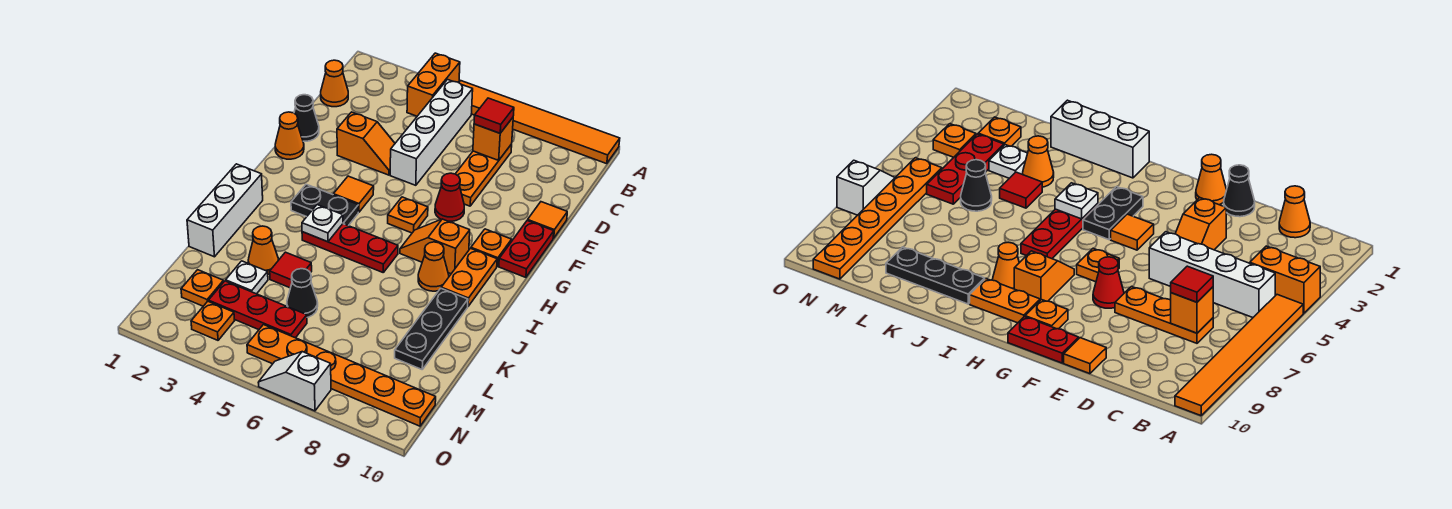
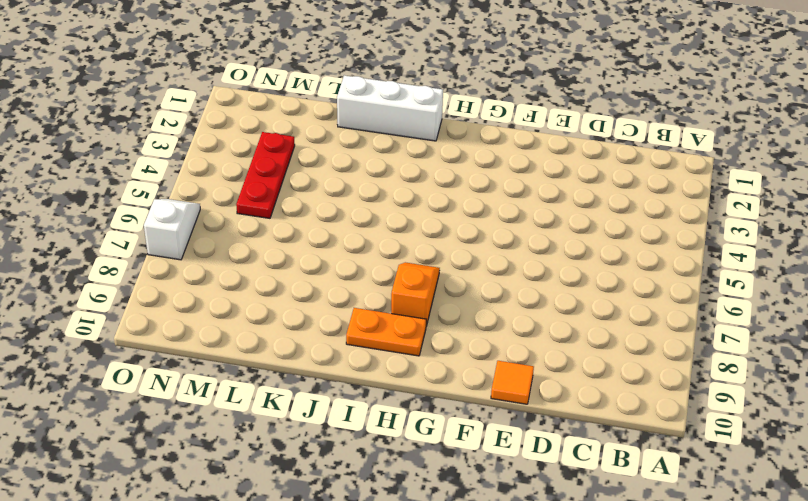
none -> orange brick A4:B4 level 1
none -> orange tile A5:A10 level 1
none -> white brick B5:E5 level 1
none -> orange cone C1 level 1

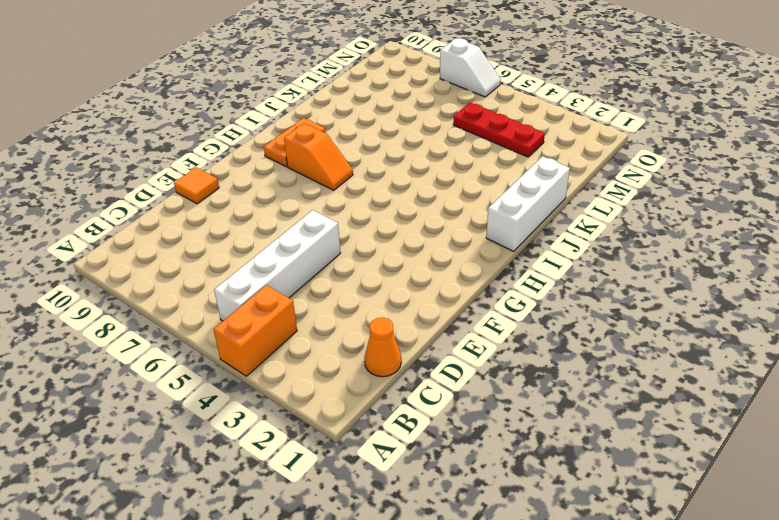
none -> orange tile A5:A10 level 1
none -> orange plate C7:E7 level 1
none -> black cone E1 level 1
none -> orange slope E3:E4 level 1 top 3

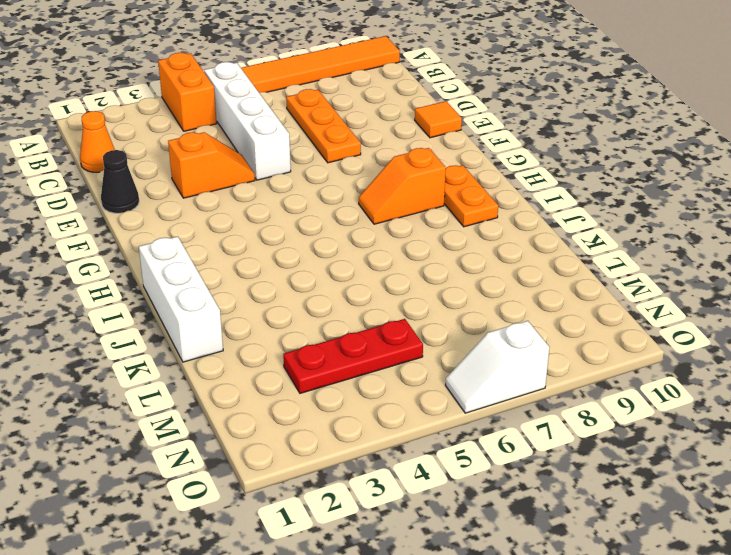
none -> orange cone F1 level 1
none -> red cone F7 level 1
none -> red plate F10:G10 level 1
none -> orange tile G4 level 1

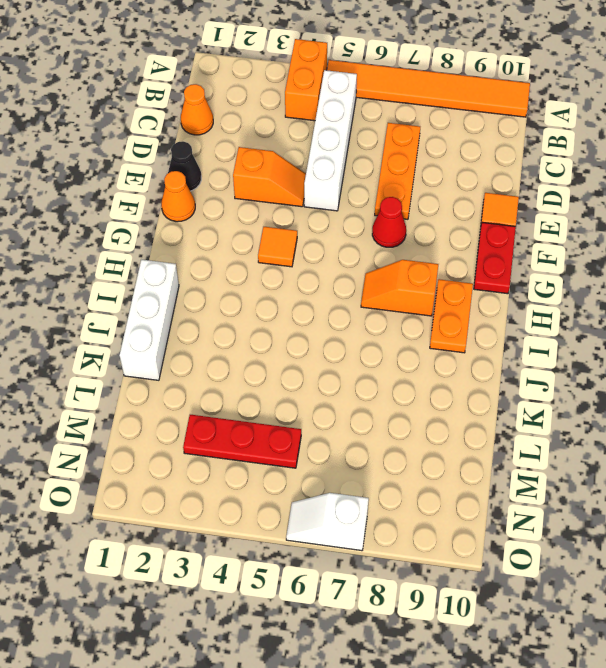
none -> orange plate G6 level 1
none -> orange plate G9 level 1
none -> black plate H3:H4 level 1
none -> red plate I4:I6 level 1

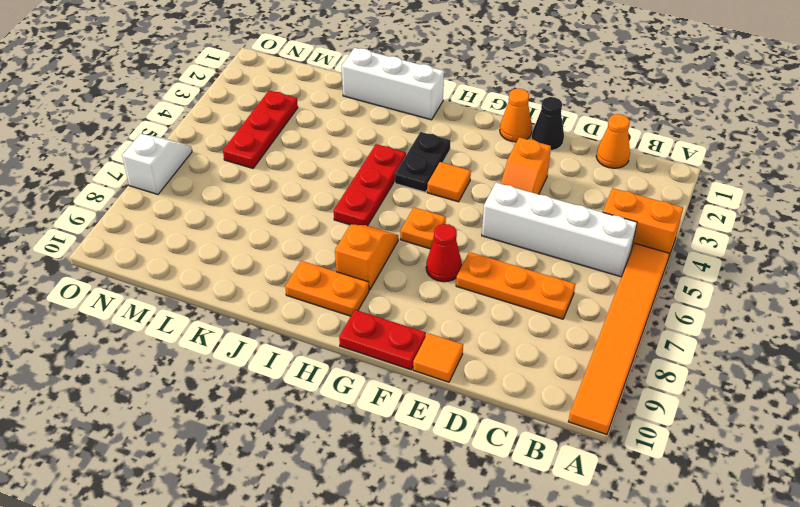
none -> orange plate G9 level 1
none -> orange cone I8 level 1
none -> black plate J9:L9 level 1
none -> orange cone K3 level 1

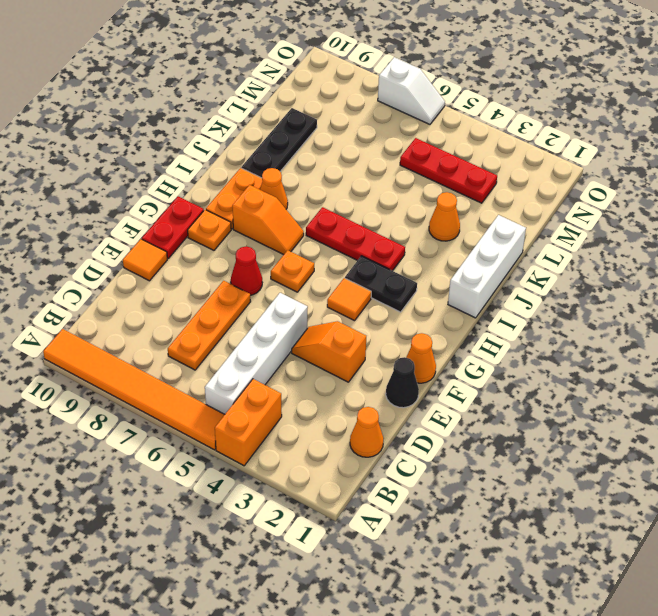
none -> red tile K4 level 1
none -> white plate L3 level 1
none -> black cone L5 level 1
none -> orange plate M2 level 1

